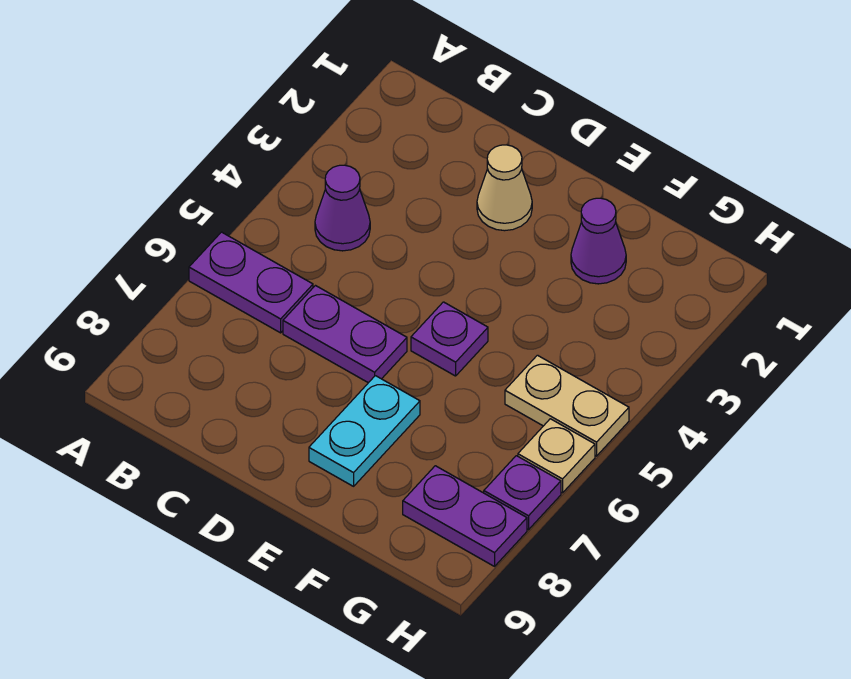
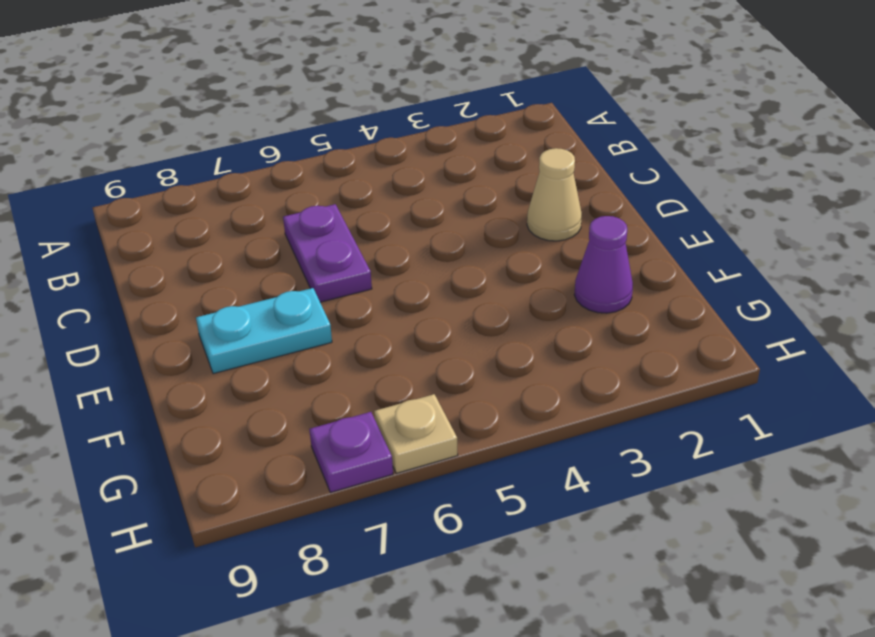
none -> purple plate A6:B6 level 1
none -> purple cone B4 level 1

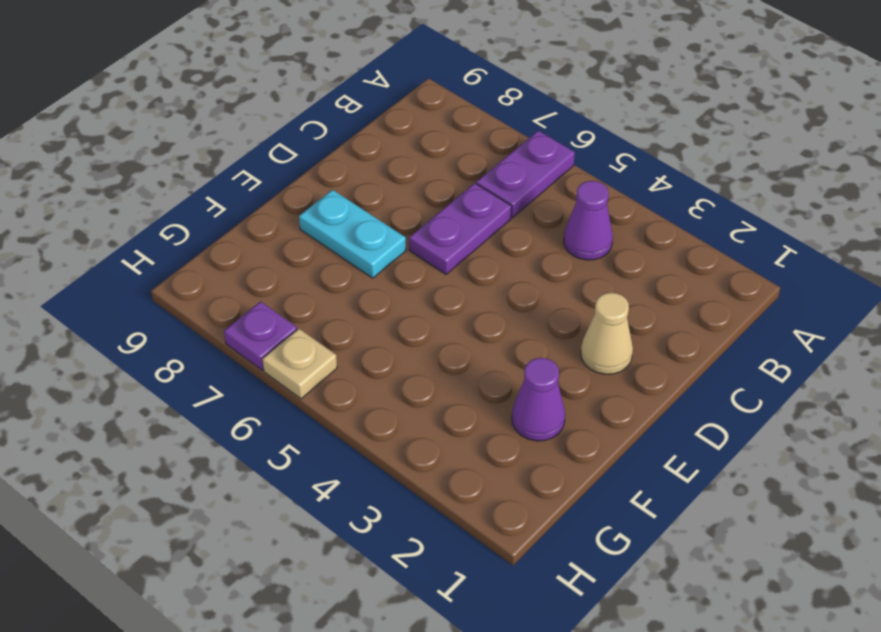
none -> purple plate E5 level 1
none -> tan plate G5:H5 level 1

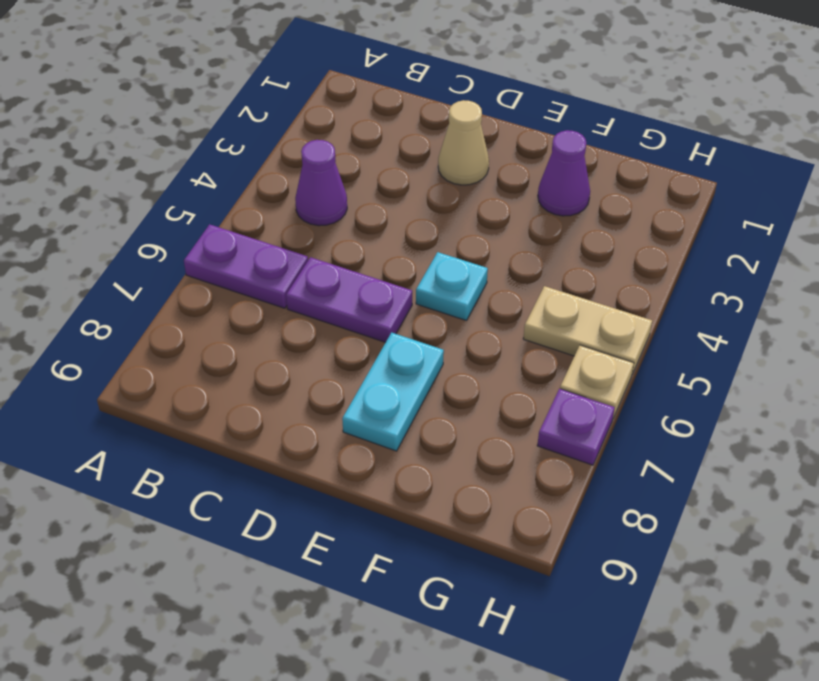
cyan plate E5 level 1 -> purple plate E5 level 1
none -> purple plate G8:H8 level 1

